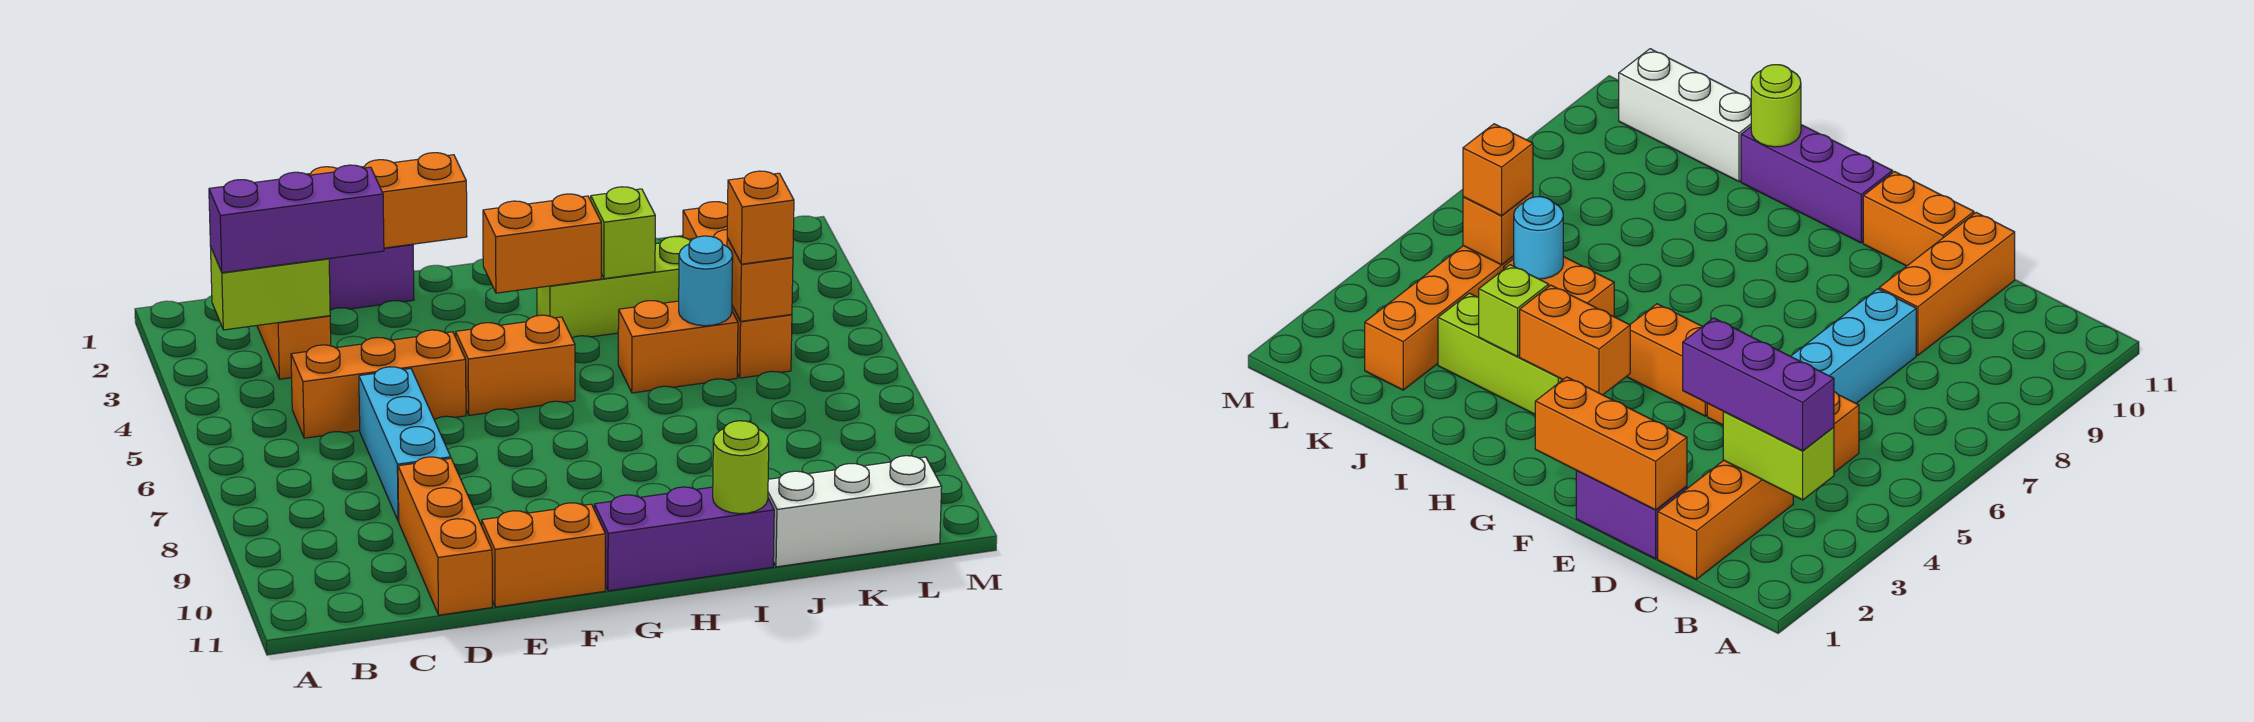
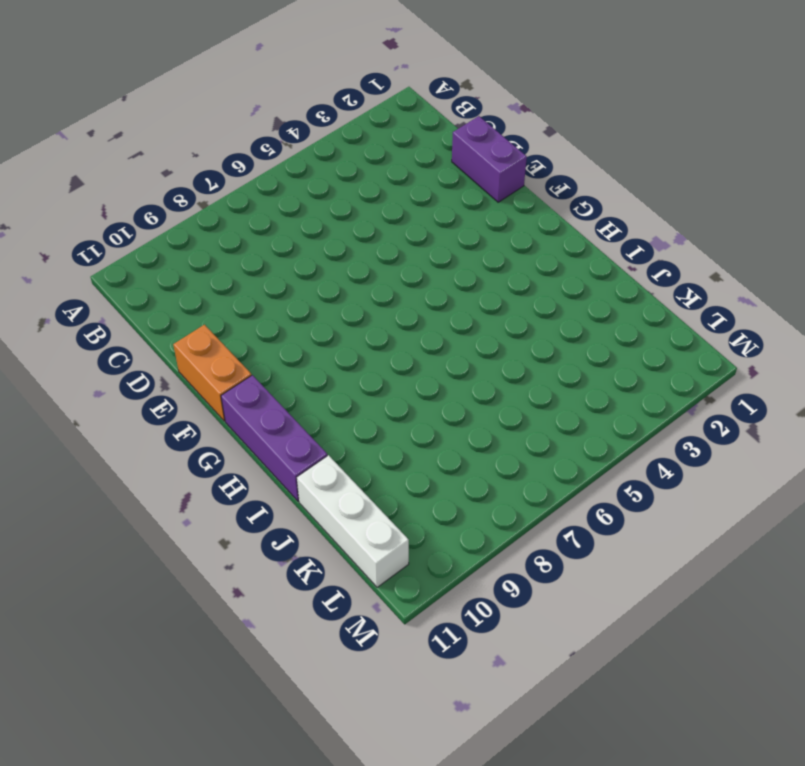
none -> orange brick C1:C3 level 1
none -> orange brick C5:E5 level 1
none -> cyan brick D6:D8 level 1

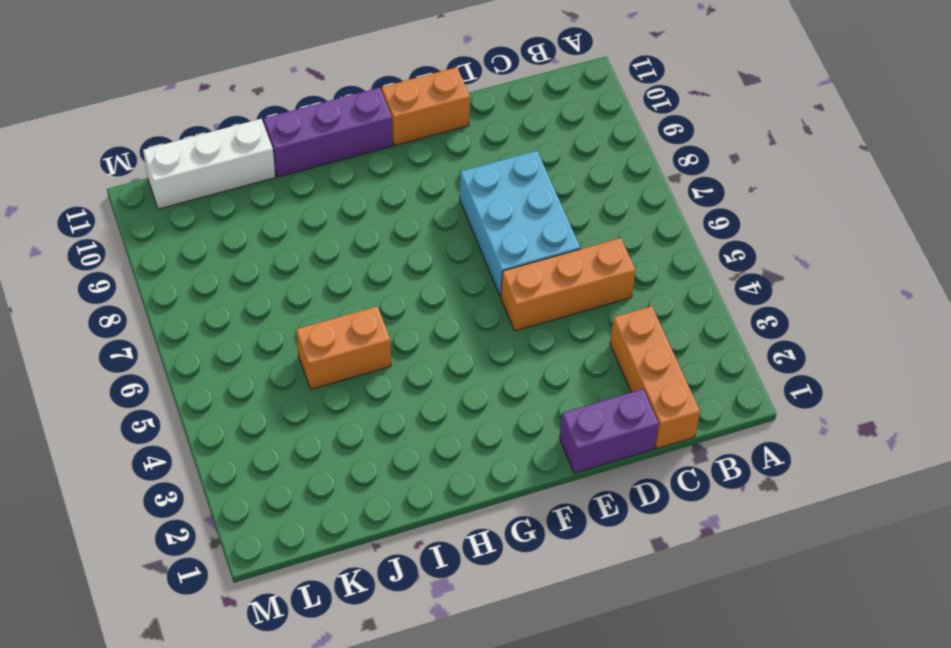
cyan brick D6:E8 level 1 -> cyan brick D6:D8 level 1
none -> orange brick D9:D11 level 1
none -> orange brick F5:G5 level 1
none -> lime brick H3:J3 level 1

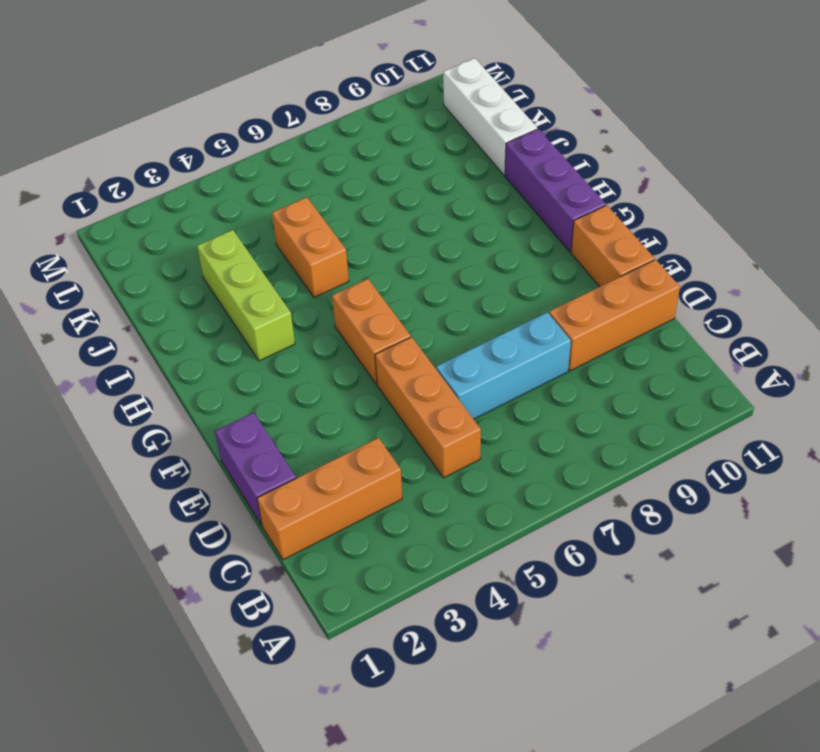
none -> orange brick K2:K5 level 1
none -> lime brick B3:C3 level 2
none -> orange brick D1:F1 level 2

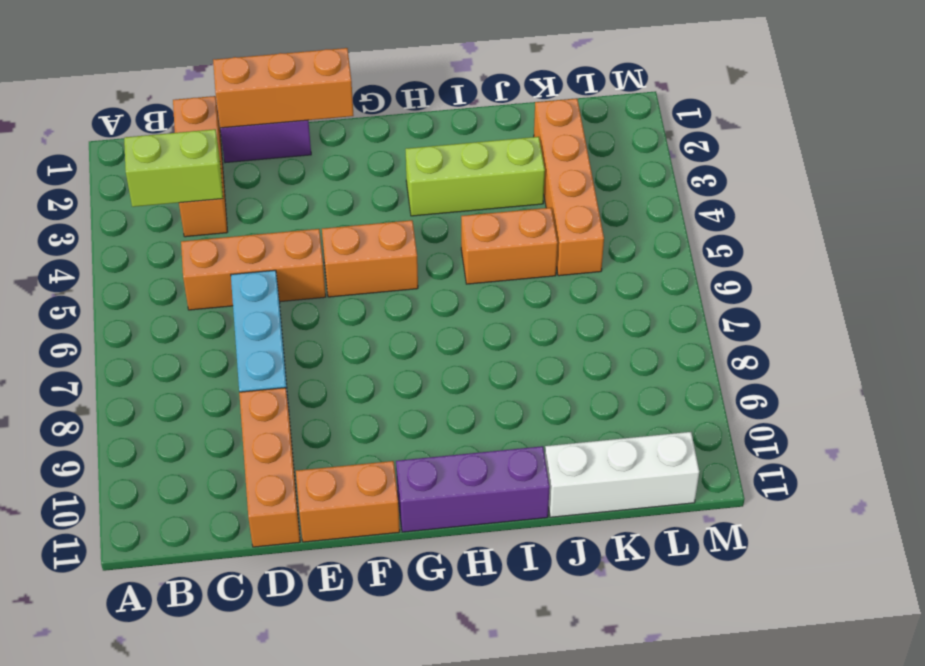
none -> orange brick G3:H3 level 2
none -> lime brick I3 level 2
none -> lime round brick I11 level 2

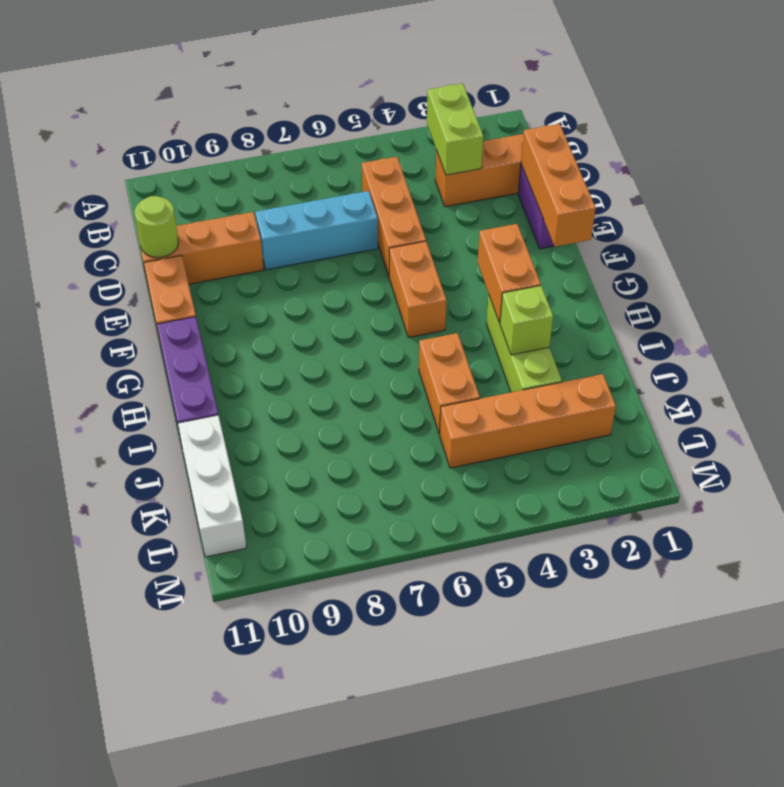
lime round brick D11 level 2 -> lime round brick I11 level 2
none -> cyan round brick J5 level 2
none -> orange brick K5 level 2
none -> purple brick B3:D3 level 3

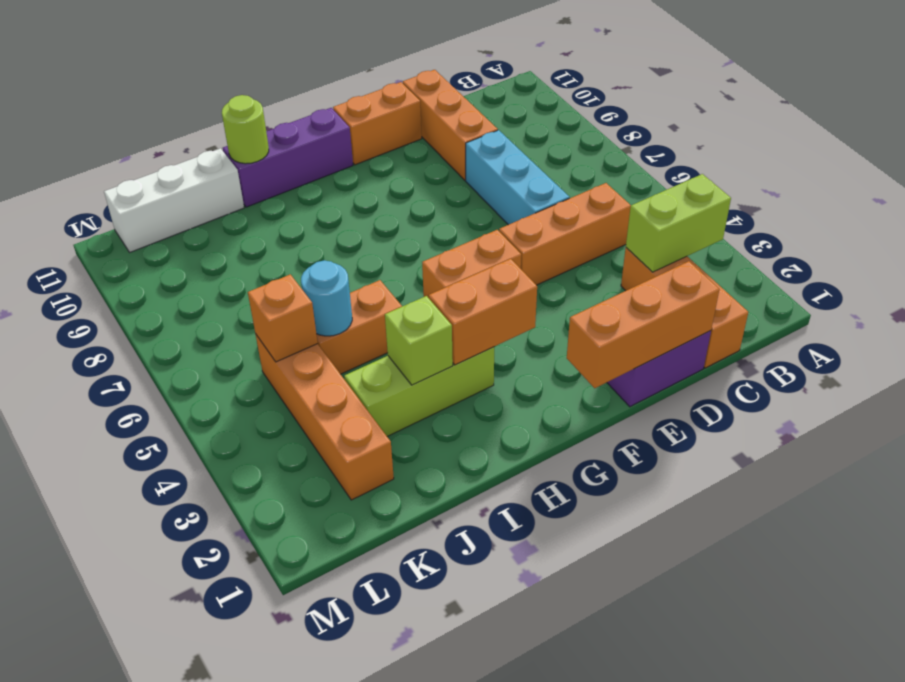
none -> purple brick B3:D3 level 3
none -> orange brick K5 level 3

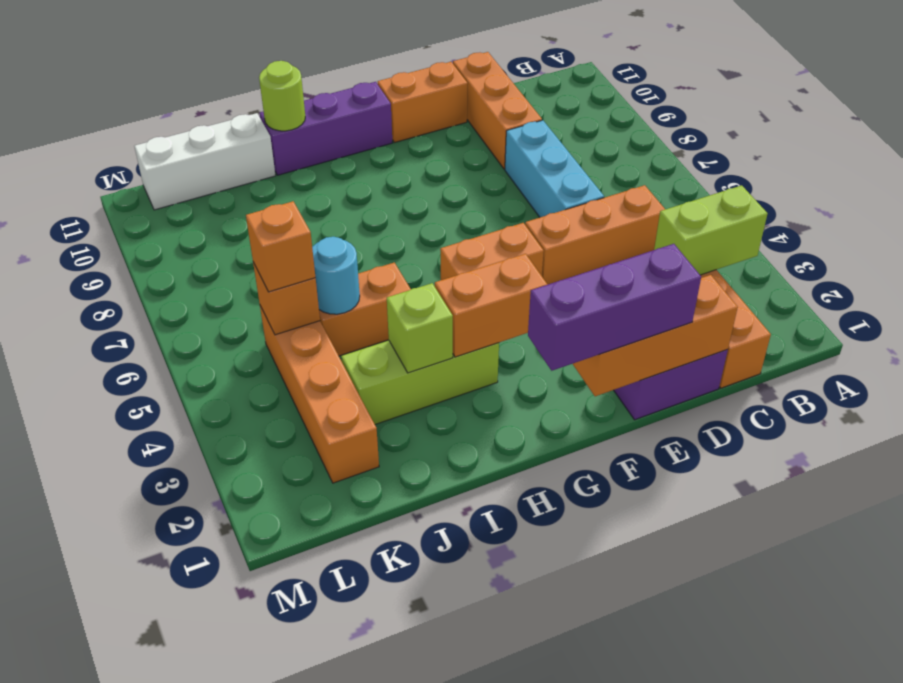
purple brick E1:G1 level 3 -> purple brick B3:D3 level 3

